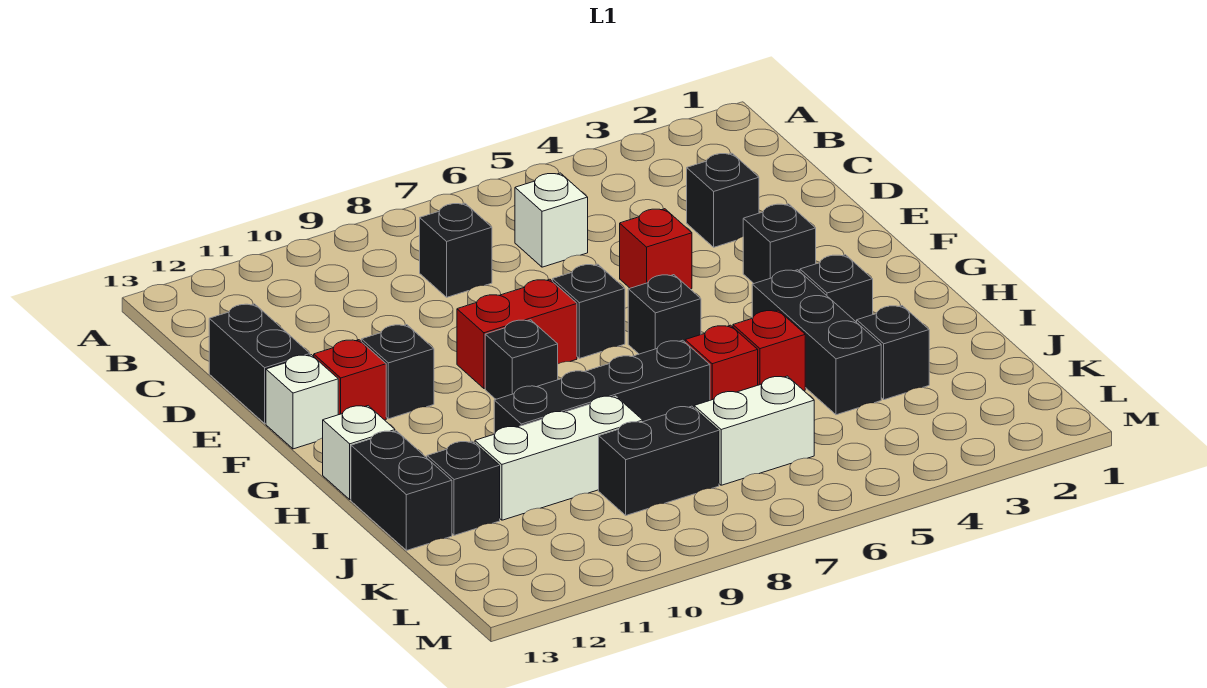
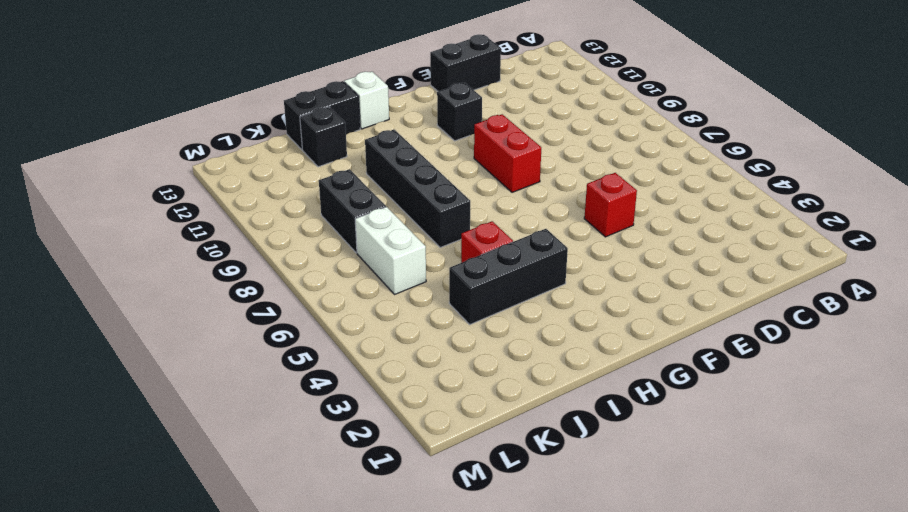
none -> white brick C6 level 1
none -> black brick C8 level 1
none -> black brick D3 level 1

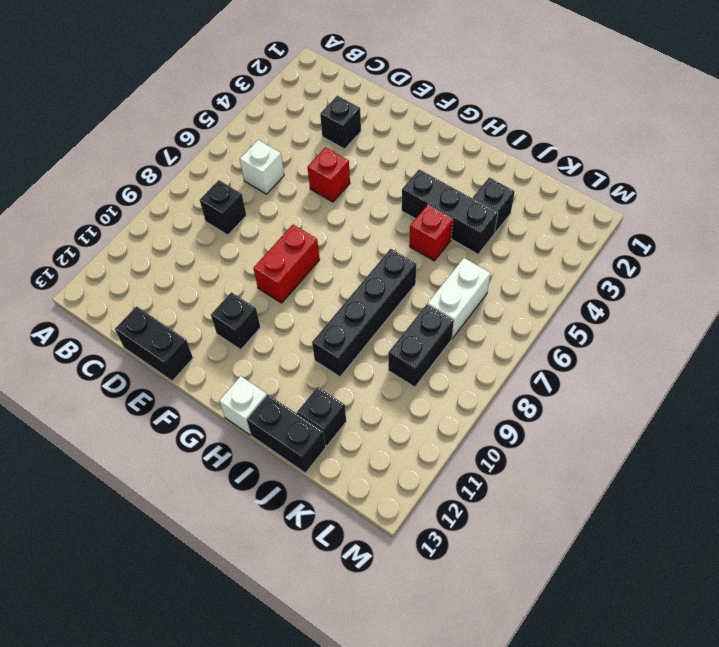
none -> black brick F3 level 1
none -> black brick F7 level 1
none -> red brick F12 level 1

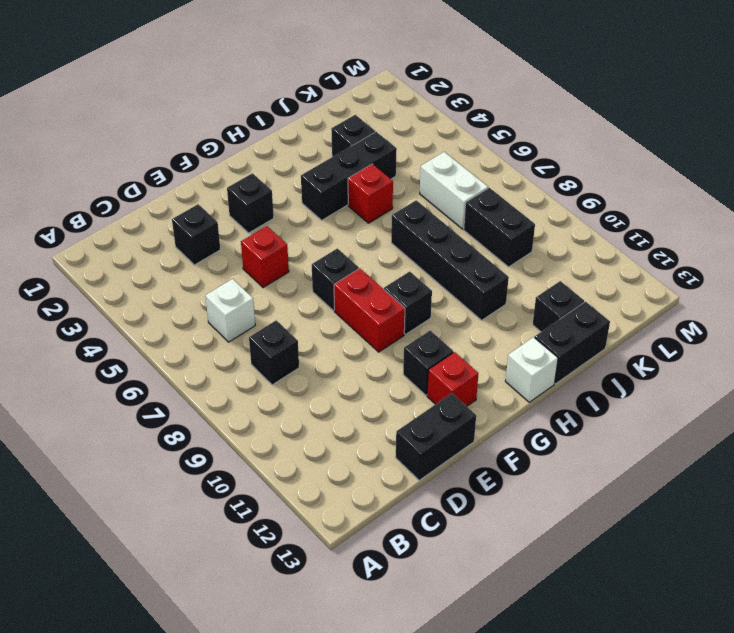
none -> white brick F13 level 1
none -> black brick G6 level 1
none -> black brick H3 level 1

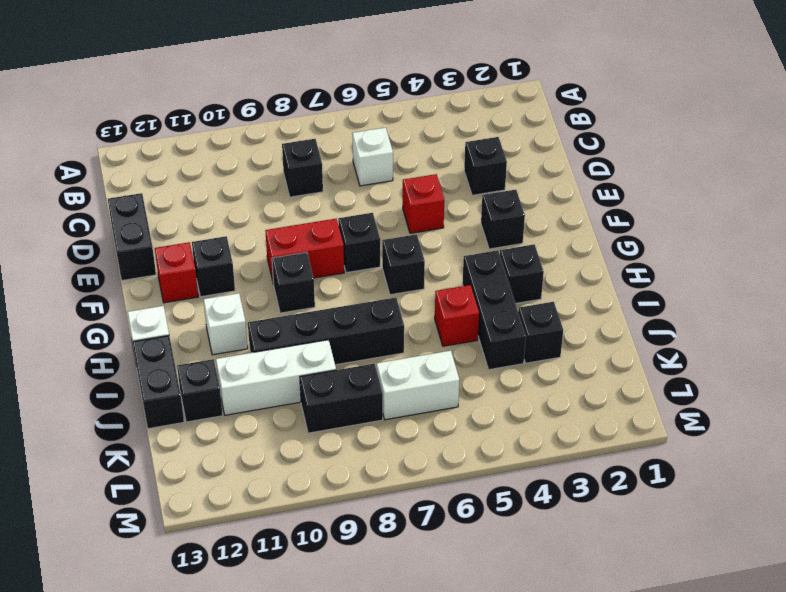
white brick H11 level 1 -> white brick F13 level 1
none -> red brick I6 level 1

